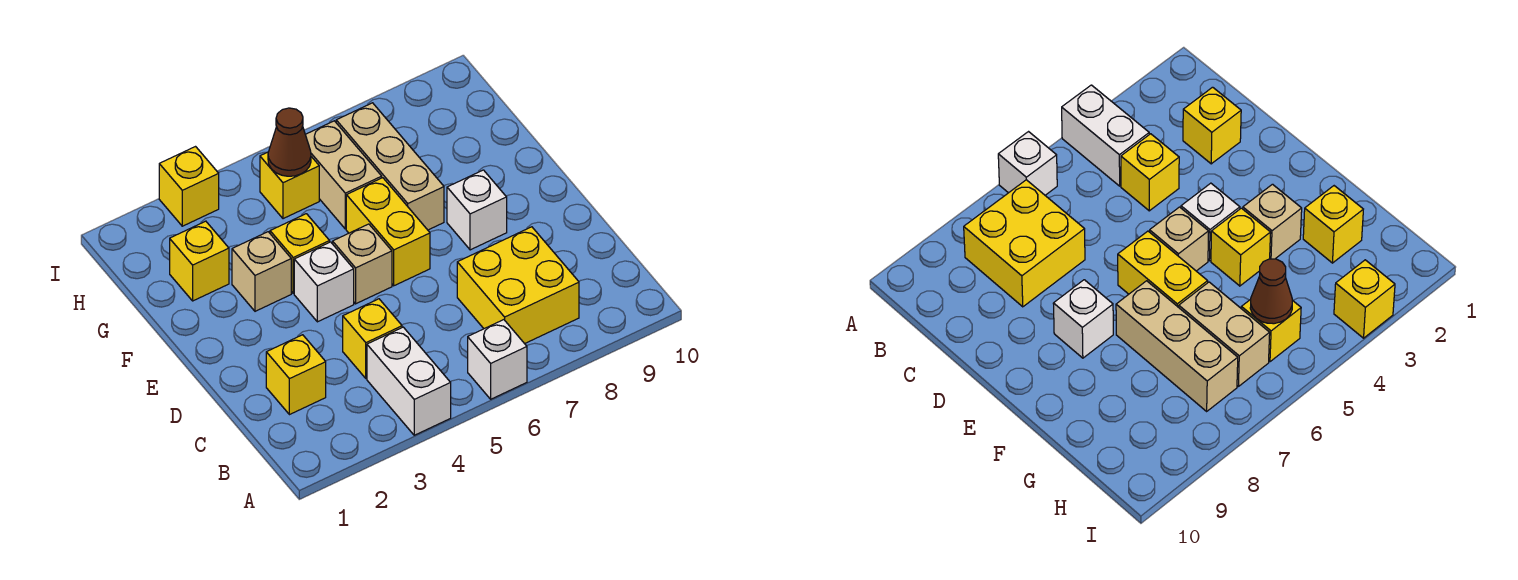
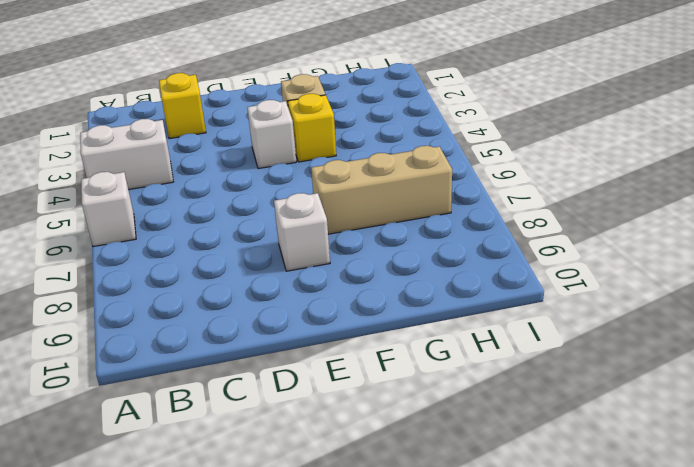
none -> yellow brick B7:C8 level 1
none -> yellow brick C4 level 1
none -> tan brick E5 level 1

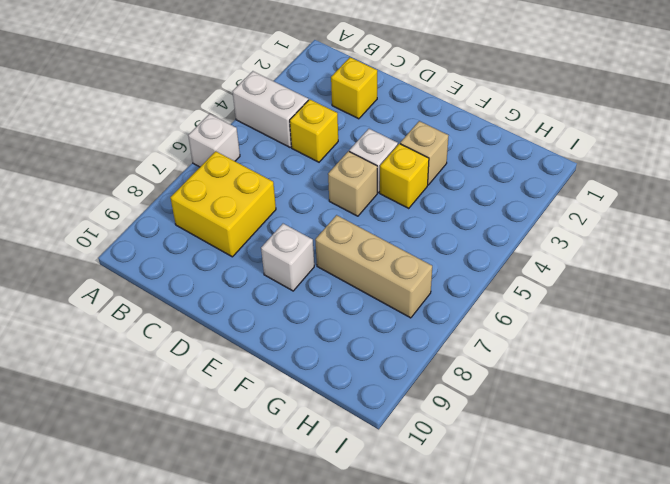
none -> yellow brick E6:F6 level 1
none -> yellow brick G2 level 1
none -> tan brick G6:H6 level 1

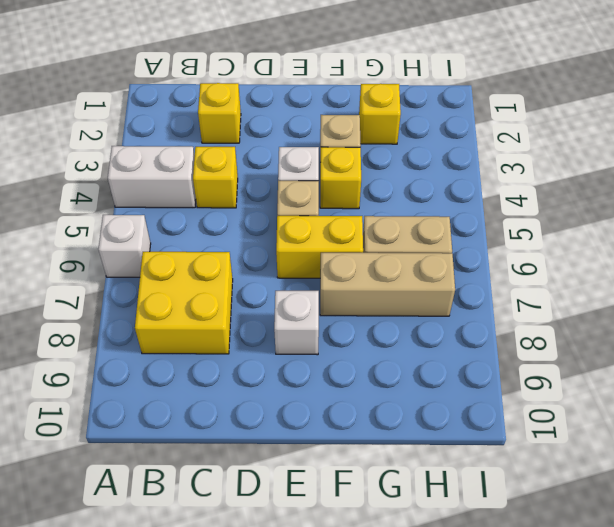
none -> yellow brick H5 level 1
none -> yellow brick I3 level 1
none -> brown cone H5 level 2

